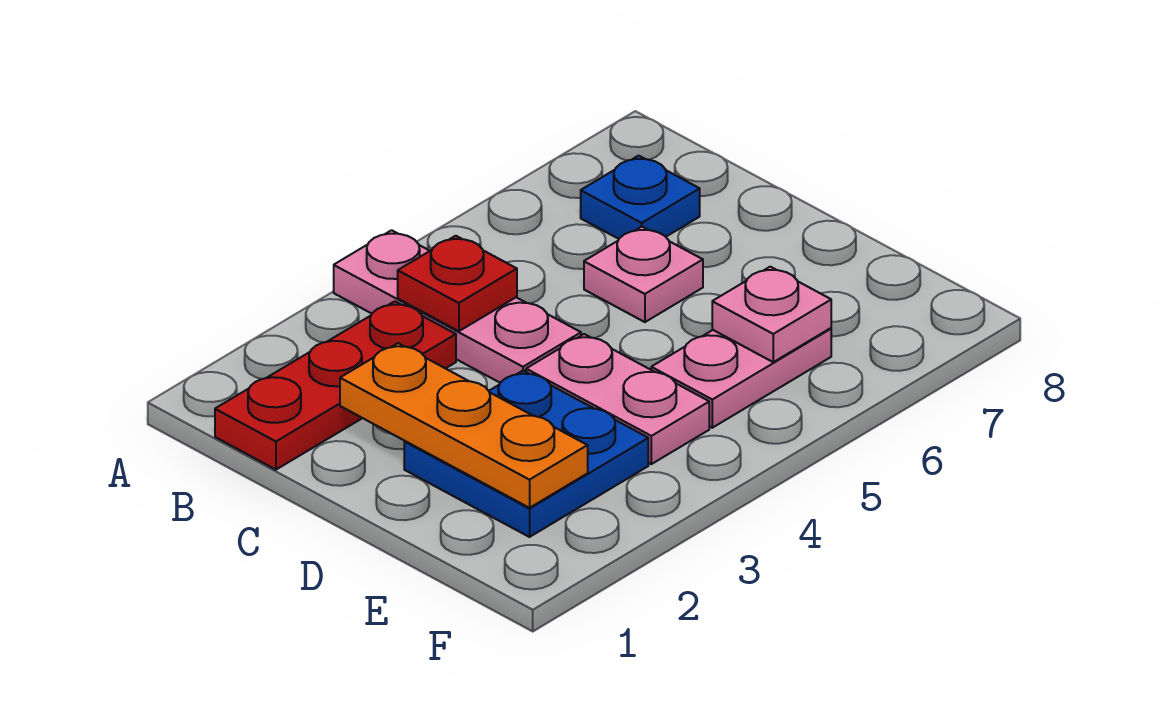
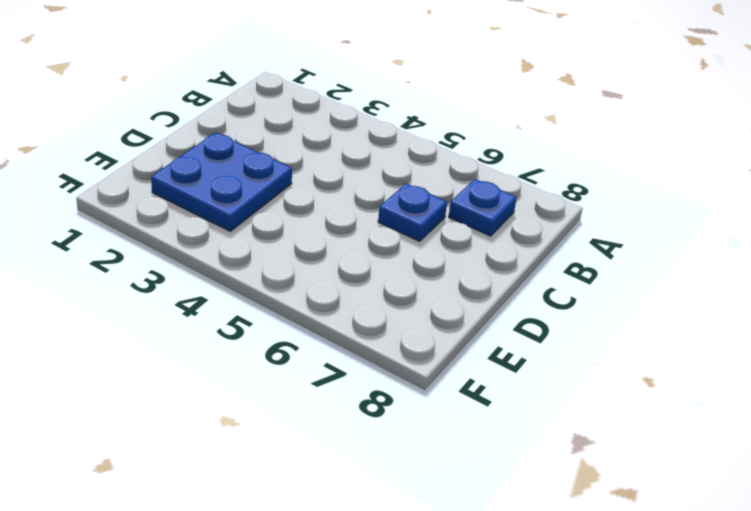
blue plate C6 level 1 -> pink plate C6 level 1
none -> pink plate A4:C4 level 1
none -> red plate B1:B3 level 1

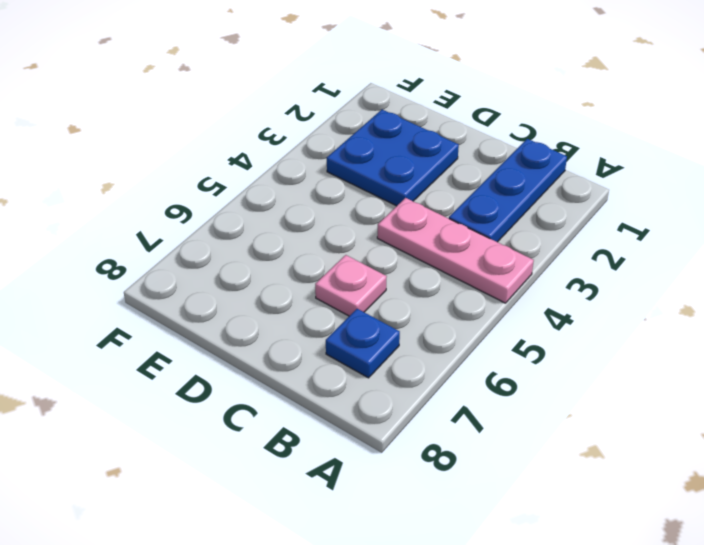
blue plate B1:B3 level 1 -> red plate B1:B3 level 1
none -> pink plate D4:E4 level 1
none -> pink plate E5:E6 level 1

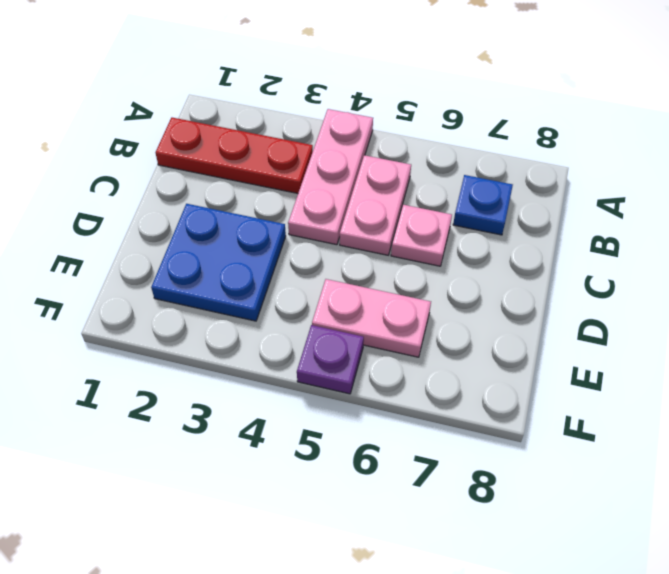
pink plate B5:C5 level 1 -> pink plate D4:E4 level 1
purple plate F5 level 1 -> none
none -> red plate B4 level 2
none -> orange plate C2:E2 level 2

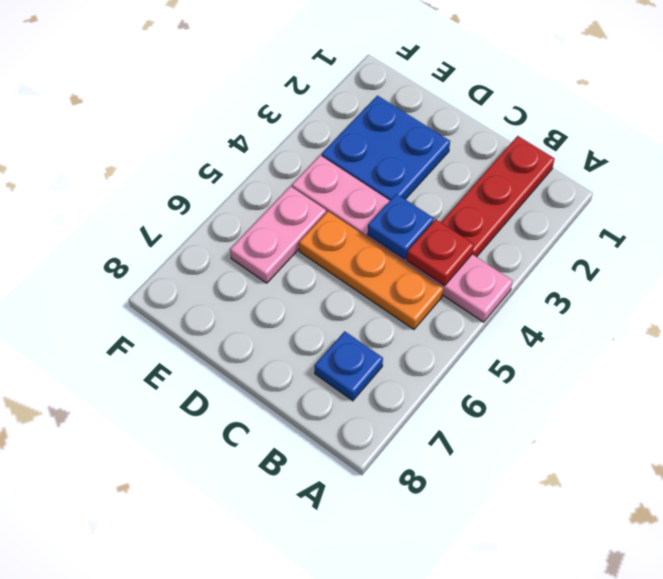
orange plate B5:D5 level 1 -> orange plate C2:E2 level 2
blue plate C4 level 2 -> none
none -> pink plate C6 level 1
none -> pink plate E6 level 2

